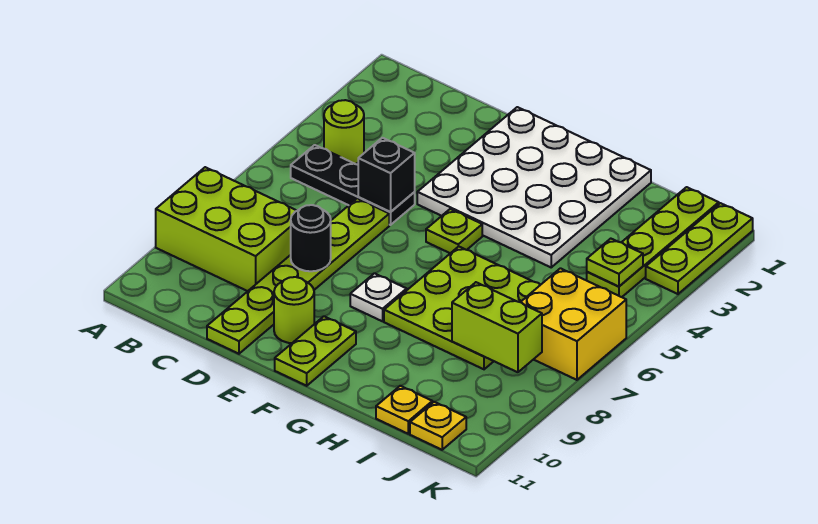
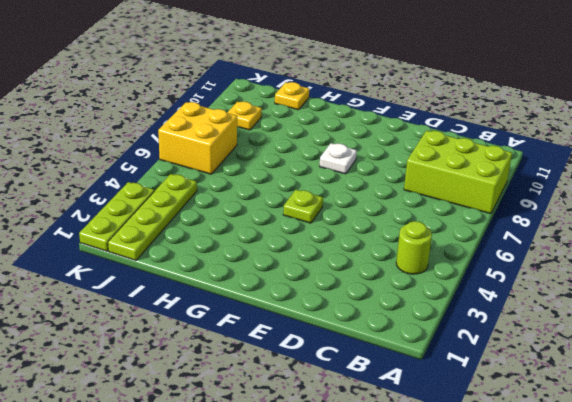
yellow plate J9 level 1 -> yellow plate J11 level 1
none -> black plate B5:D5 level 1
none -> lime plate D6:D11 level 1
none -> white plate E1:H4 level 1

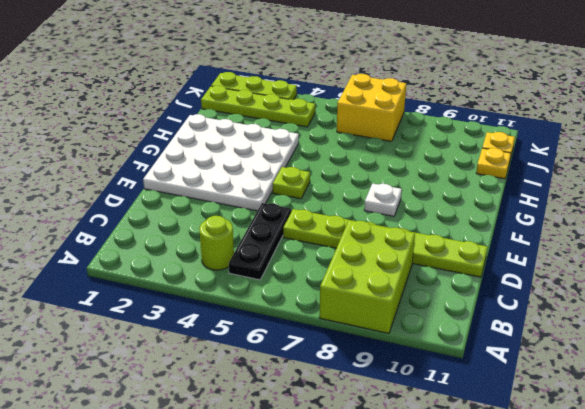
none -> lime round brick E10 level 1
none -> lime plate F10:F11 level 1
none -> lime plate G6:I8 level 1

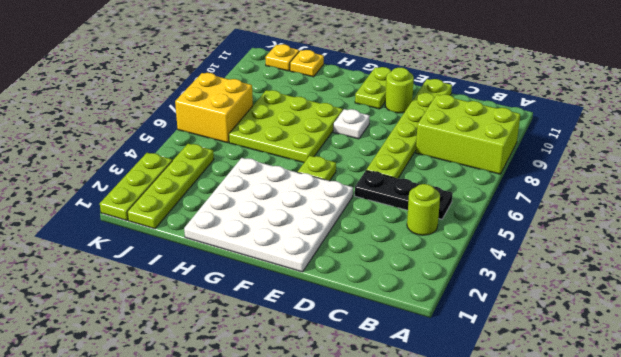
none -> black brick D5 level 2
none -> black round brick D8 level 2
none -> lime brick I8:J8 level 2

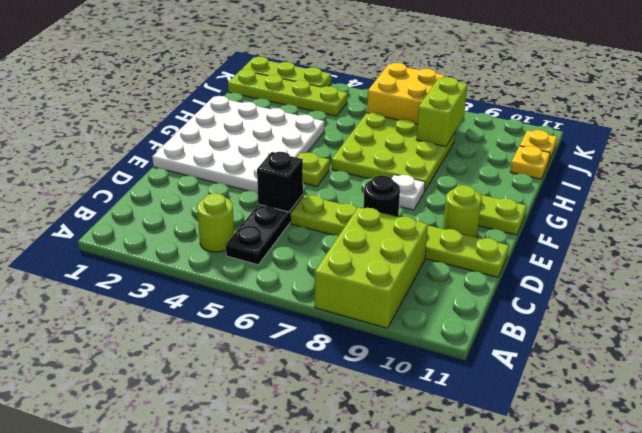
none -> lime plate J4 level 2

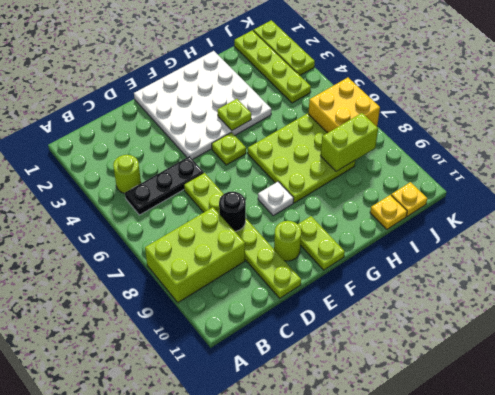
lime plate G4 level 2 -> lime plate J4 level 2
none -> black brick D5 level 2

